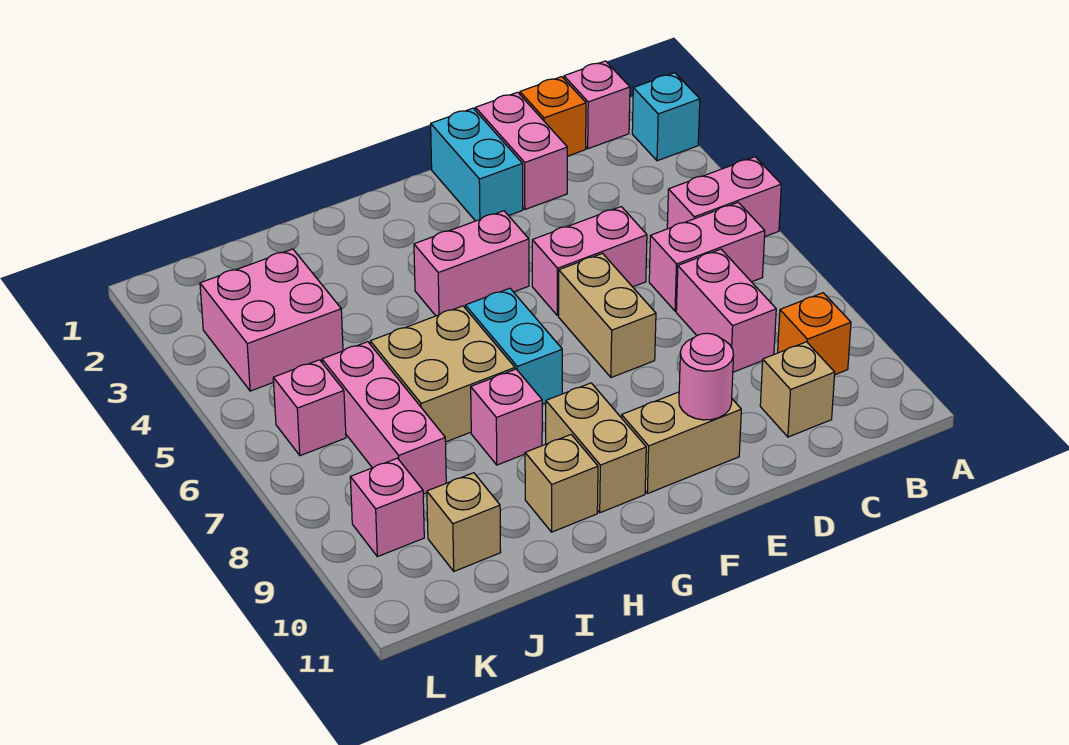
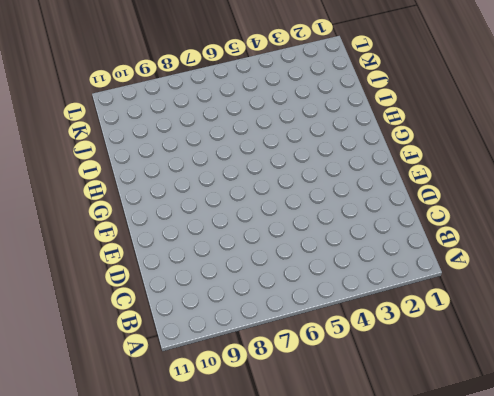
none -> cyan brick A2 level 1
none -> pink brick A5:B5 level 1
none -> pink brick B1 level 1

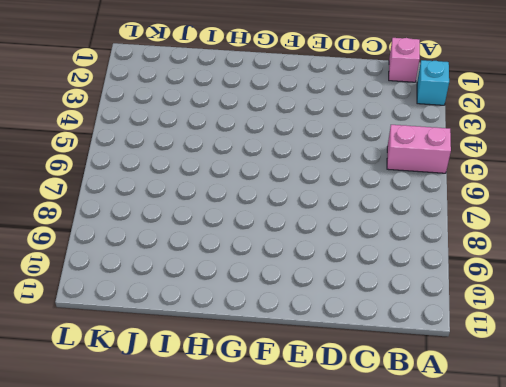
none -> pink brick B6:C6 level 1
none -> orange brick B9 level 1
none -> orange brick C1 level 1

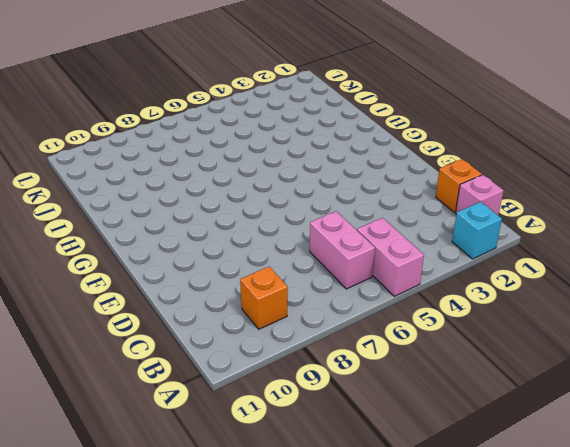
none -> pink brick C7:C8 level 1
none -> tan brick C10 level 1
none -> pink brick D1:D2 level 1

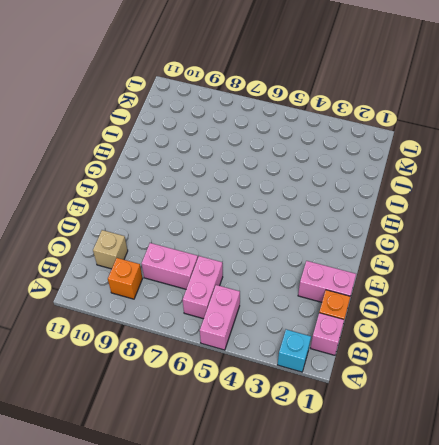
none -> pink brick D5:E5 level 1
none -> cyan brick E1:E2 level 1
none -> tan brick E6:E7 level 1

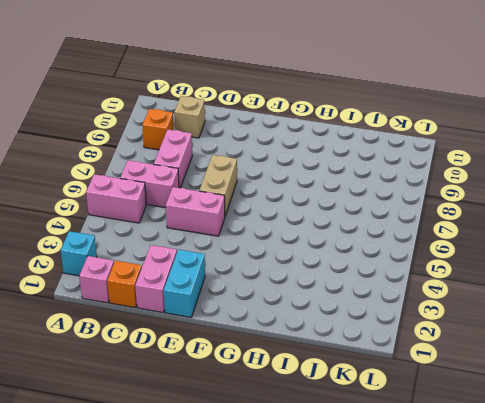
none -> tan brick E10:F10 level 1
none -> pink brick F4:G4 level 1
none -> cyan brick G6:G7 level 1

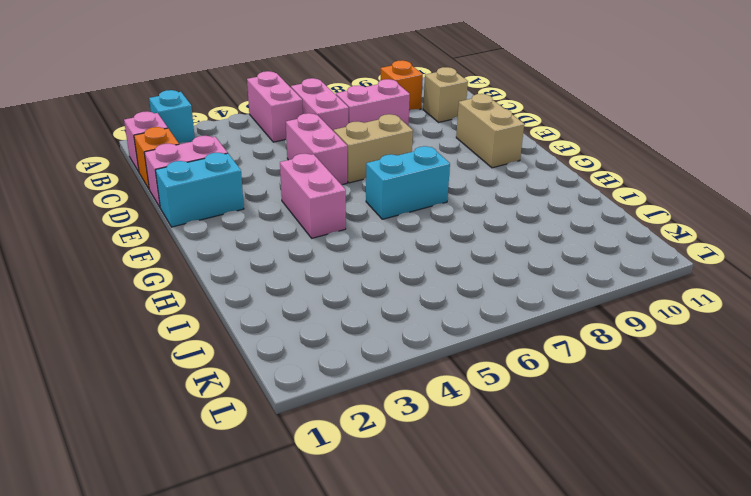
none -> tan brick G9:G10 level 1
none -> tan brick H6:I7 level 1
none -> pink brick H8 level 1

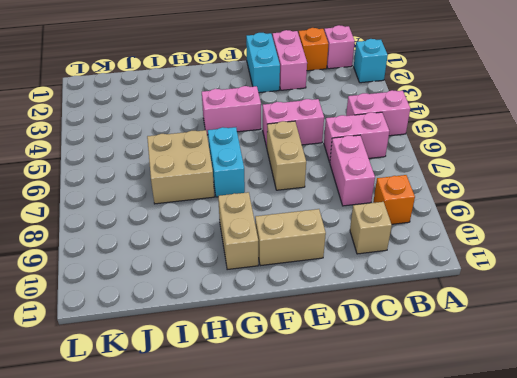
none -> pink brick H8 level 1
none -> tan brick H10 level 1
none -> pink brick J3:K4 level 1

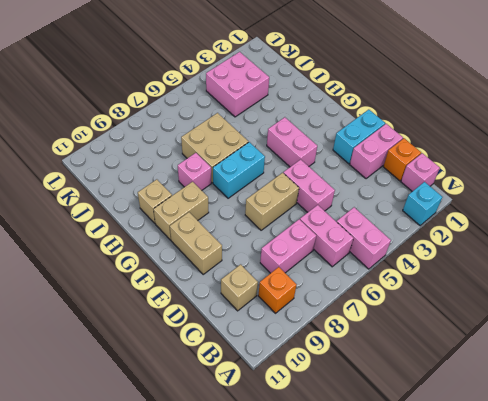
none -> pink brick J6:J8 level 1
none -> tan brick J10 level 1
none -> pink brick K6 level 1

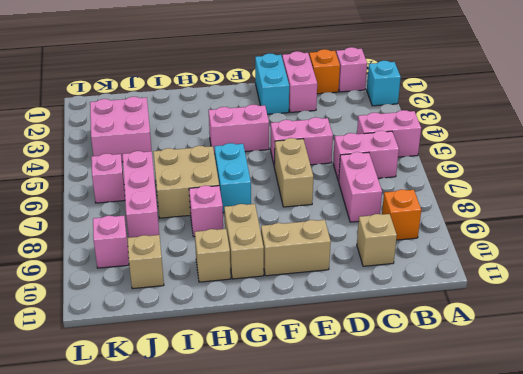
none -> pink round brick E10 level 2

